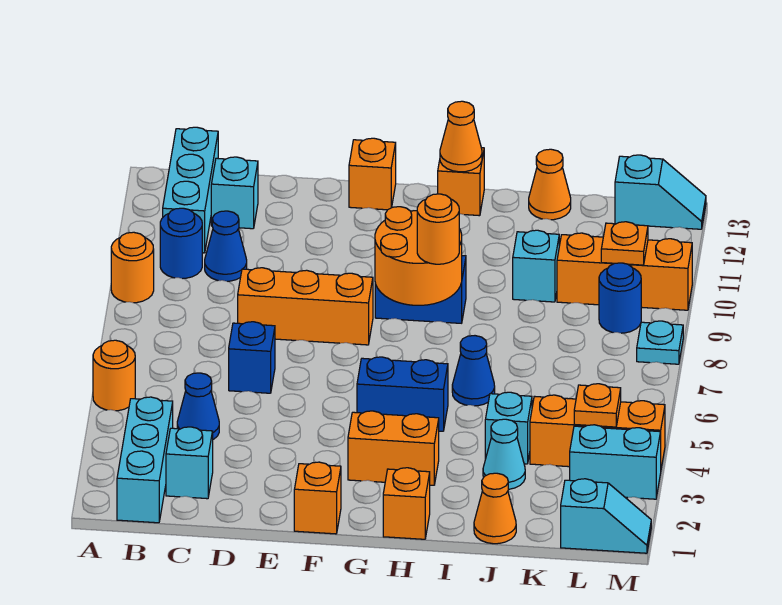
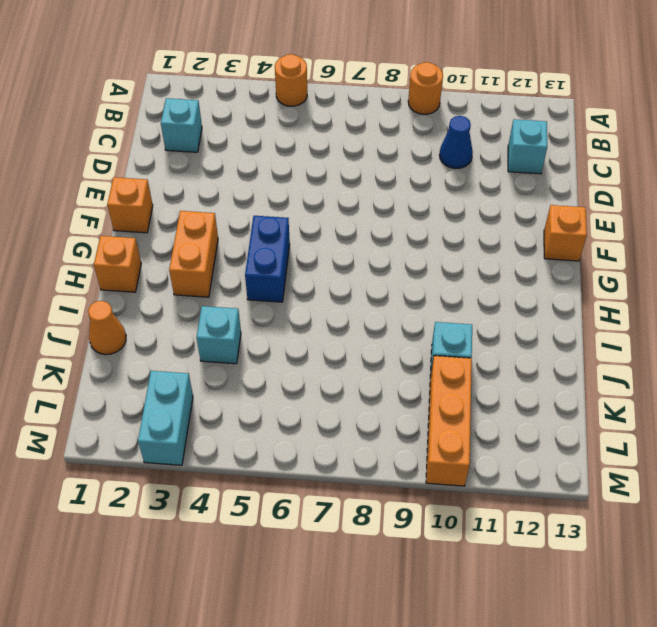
none -> cyan brick B1:B3 level 1
none -> blue round brick B10 level 1
none -> cyan brick B11:B13 level 1
none -> blue cone C4 level 1

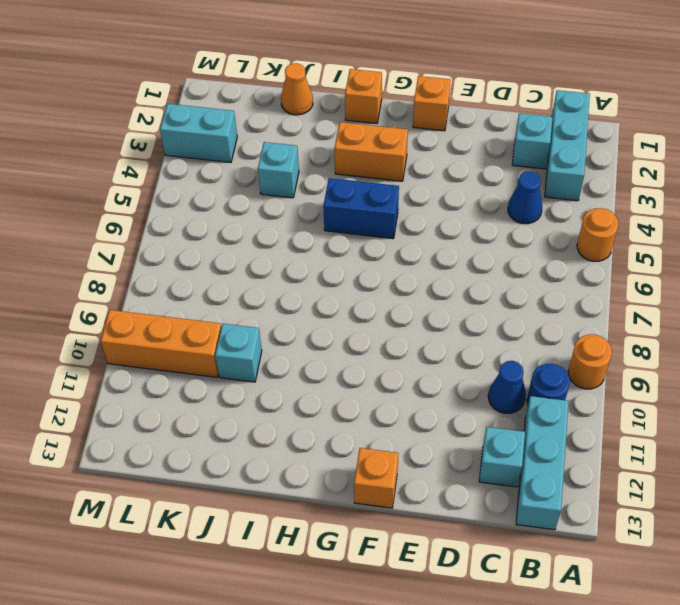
none -> blue brick D6 level 1
none -> orange brick D8:F8 level 1
none -> blue brick G9:H9 level 1
none -> orange brick H13 level 1

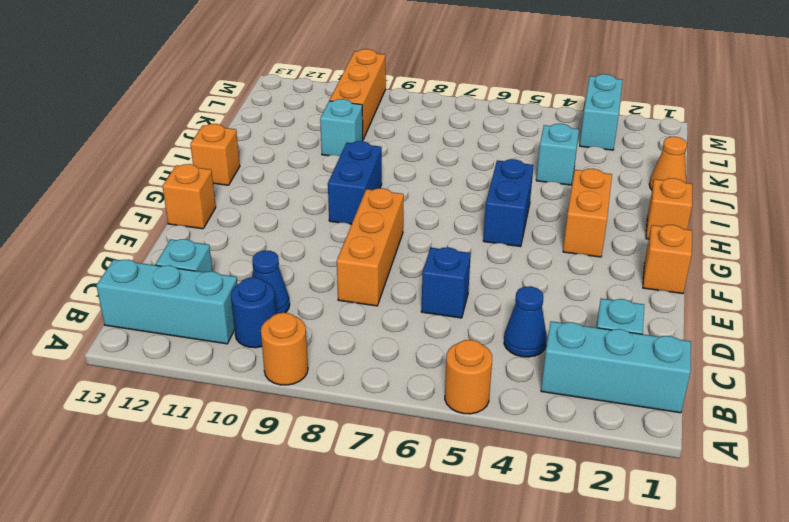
none -> blue cone I6 level 1
none -> cyan cone J3 level 1
none -> orange cone J13 level 1
none -> orange brick K4:M4 level 1

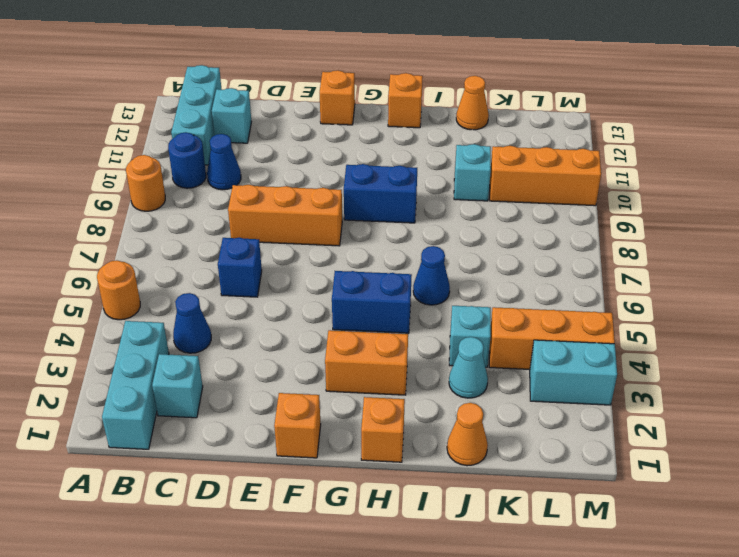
none -> cyan slope L1:M1 level 1 top L
none -> blue round brick L9 level 1
none -> cyan slope L13:M13 level 1 top L
none -> cyan plate M8 level 1

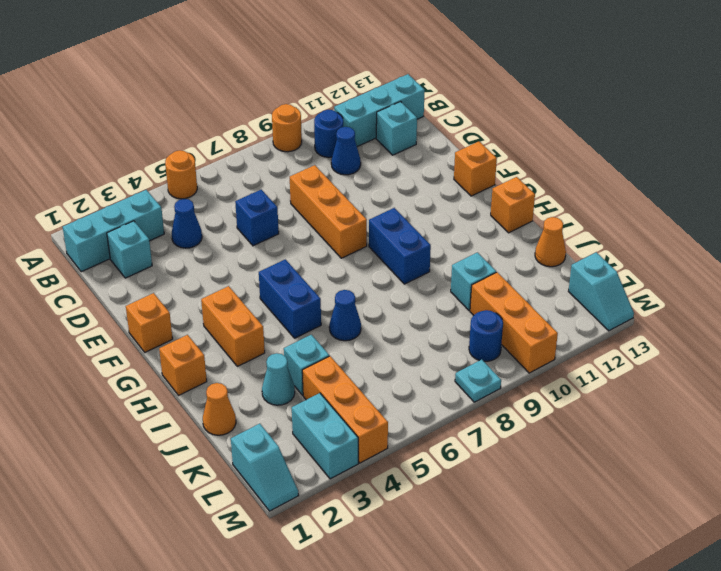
none -> orange round brick G8:H9 level 2
none -> orange cone H13 level 2
none -> orange plate L4 level 2
none -> orange plate L10 level 2

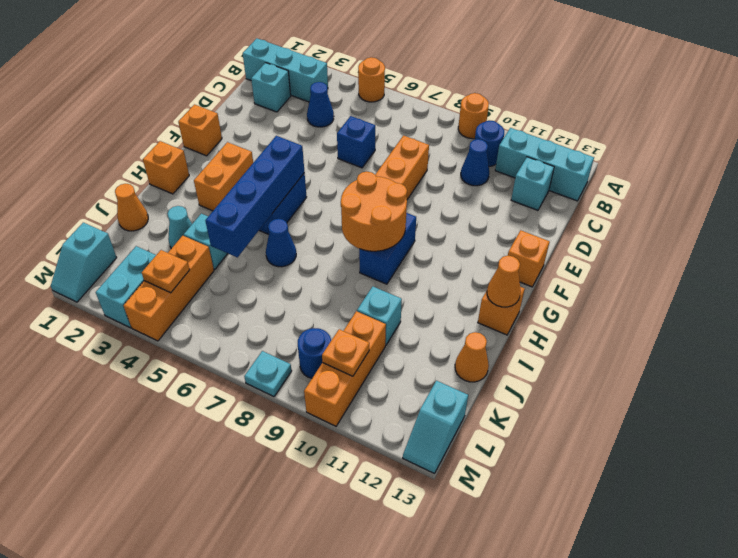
blue brick G5:J5 level 2 -> none
none -> orange round brick H8 level 3

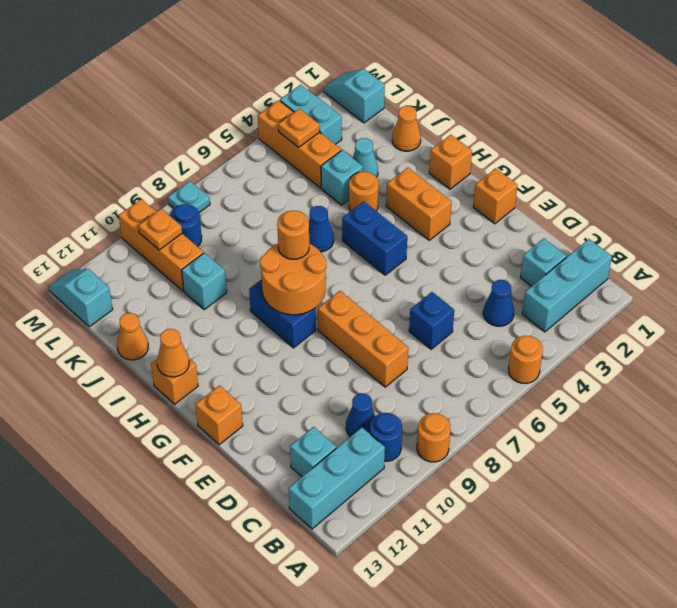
orange round brick I4 level 1 -> none

